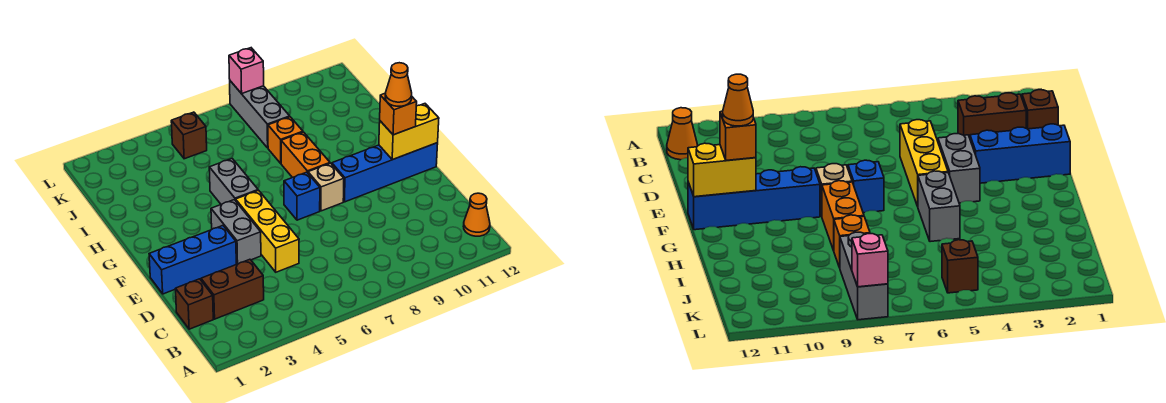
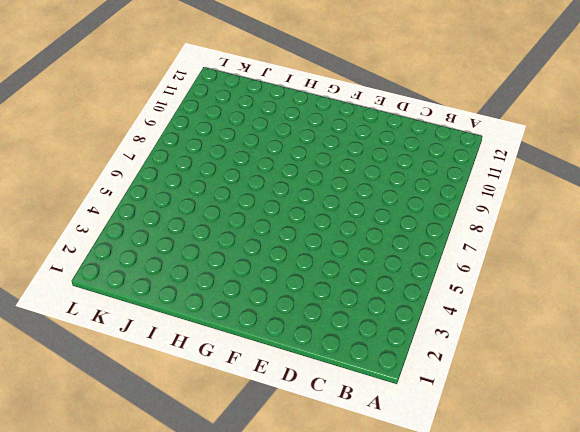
none -> orange cone B12 level 1
none -> brown brick C1 level 1
none -> brown brick C2:C3 level 1

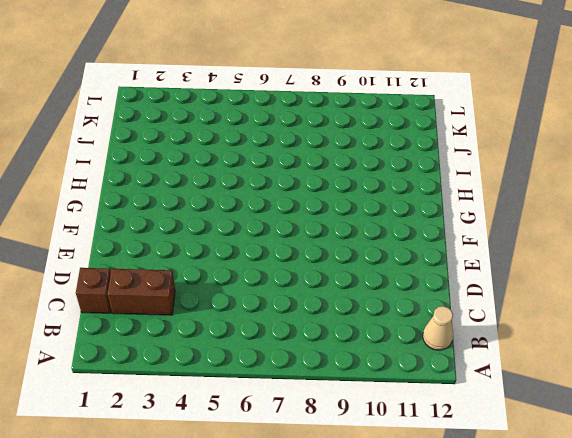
tan cone B12 level 1 -> orange cone B12 level 1
none -> yellow brick D5:F5 level 1
none -> blue brick E1:E3 level 1
none -> grey brick E4:F4 level 1

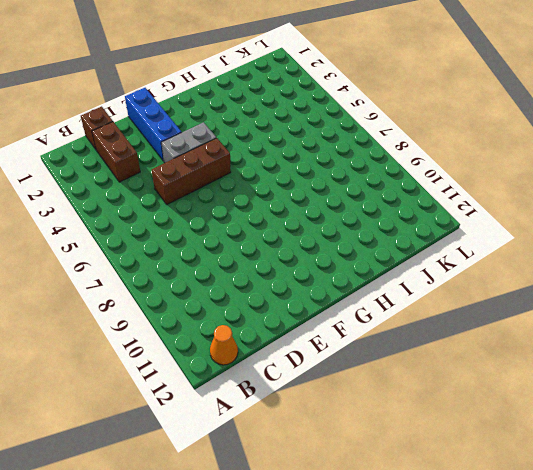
brown brick D5:F5 level 1 -> yellow brick D5:F5 level 1
none -> blue brick F7 level 1
none -> tan brick F8 level 1
none -> blue brick F9:F12 level 1

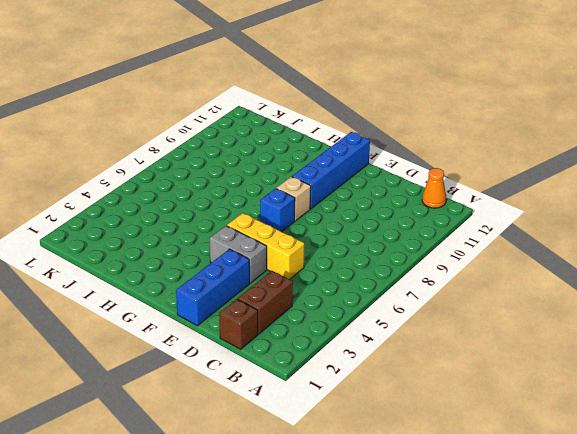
none -> grey brick G5:H5 level 1
none -> orange brick G8:H8 level 1
none -> orange brick I8 level 1

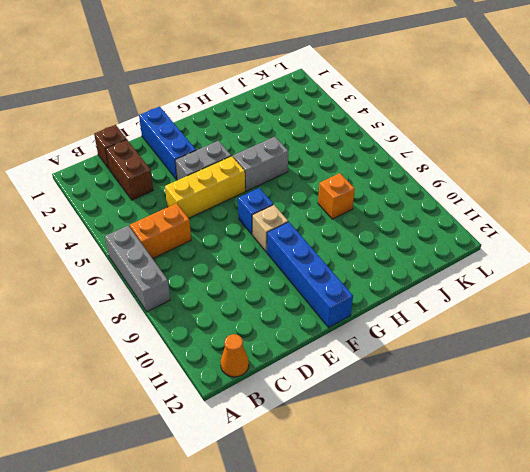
grey brick A6:A8 level 1 -> grey brick J8:L8 level 1
orange brick B6:C6 level 1 -> orange brick G8:H8 level 1
none -> brown brick K5 level 1
none -> yellow brick F11:F12 level 2
none -> pink brick L8 level 2

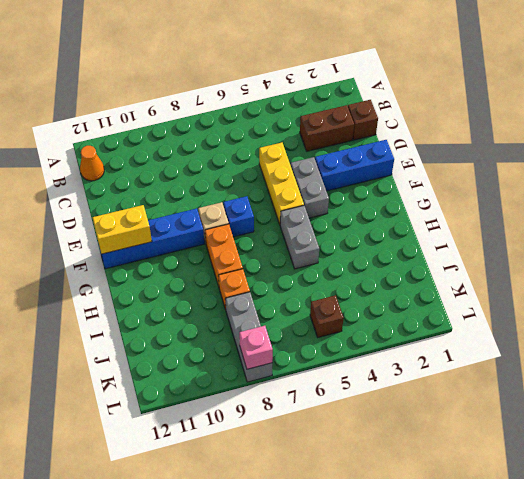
none -> orange brick F11 level 3
none -> orange cone F11 level 4

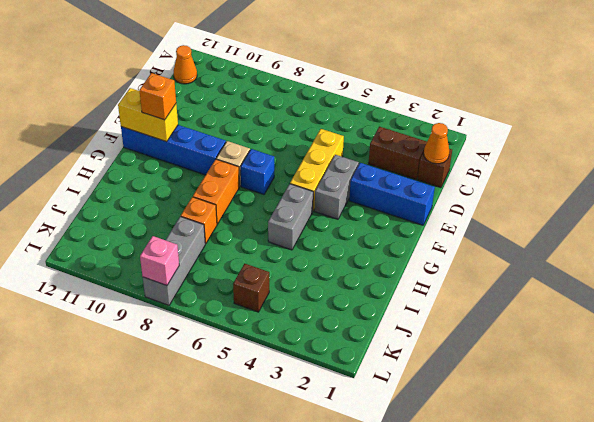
orange cone C1 level 2 -> orange cone F11 level 4

